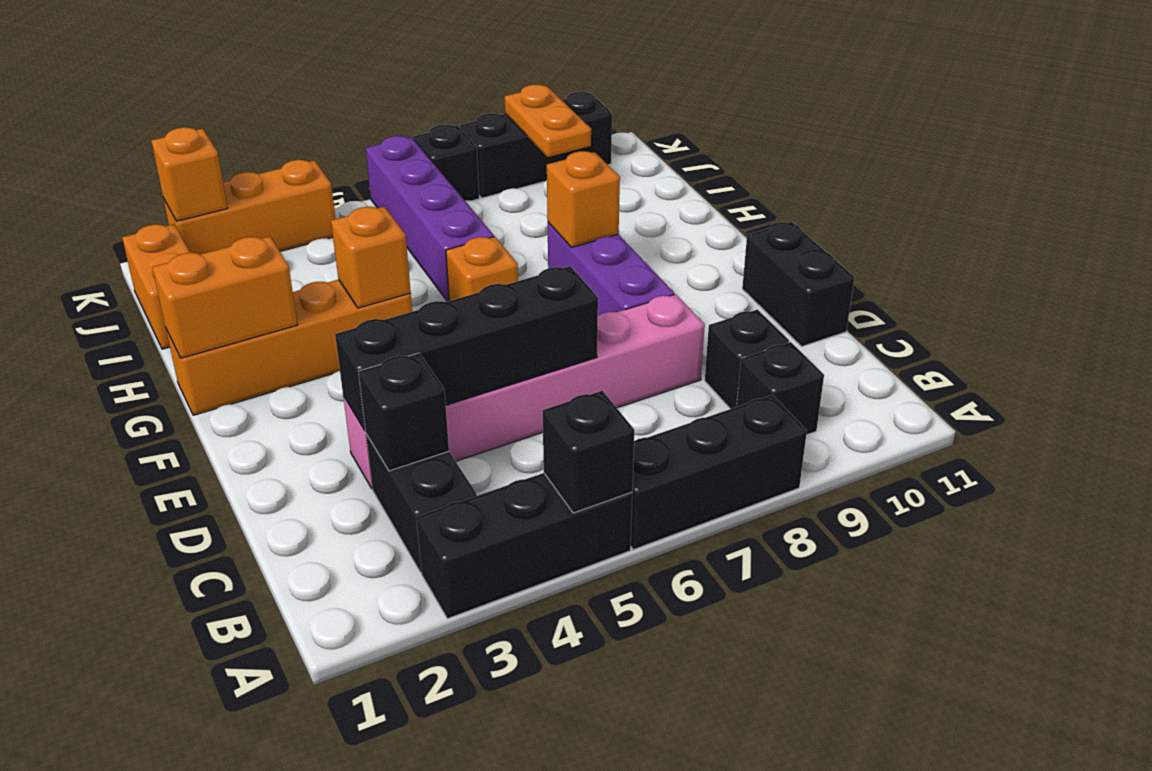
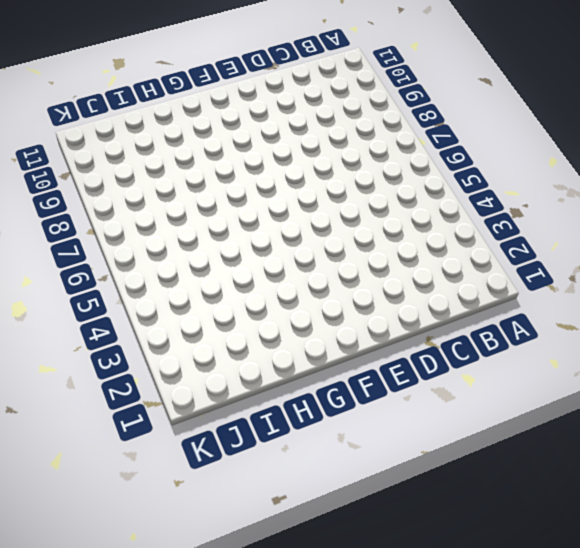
none -> black brick A3:A5 level 1
none -> black brick A6:A8 level 1
none -> black brick B3:C3 level 1

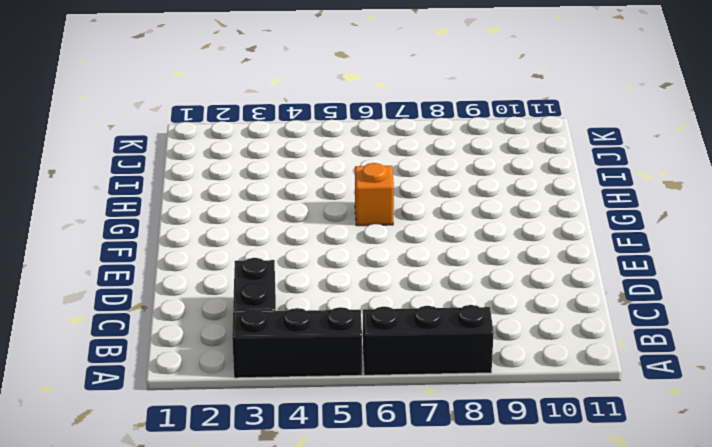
none -> black brick B9 level 1
none -> black brick C9 level 1
none -> pink brick D3:D8 level 1

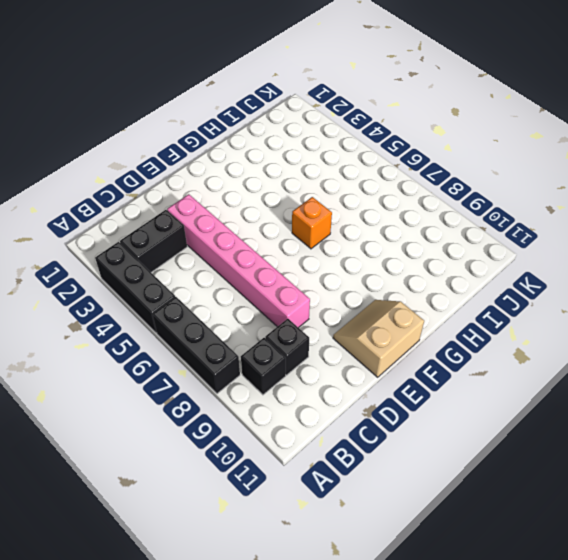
tan slope E10:F11 level 1 top 11 -> black brick D11:E11 level 1
none -> purple brick E8:G8 level 1
none -> orange brick G1:G4 level 1
none -> purple brick H6:K6 level 1

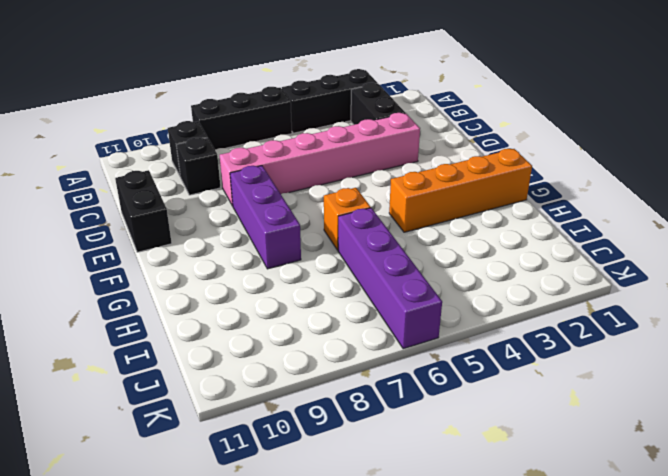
none -> orange brick I1:J1 level 1
none -> orange brick K2:K4 level 1
none -> black brick K7 level 1

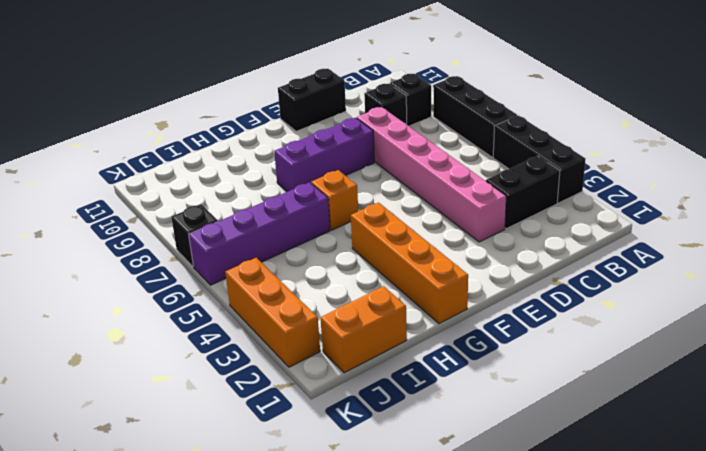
none -> black brick K8:K10 level 1
none -> black brick A5 level 2
none -> black brick C3 level 2

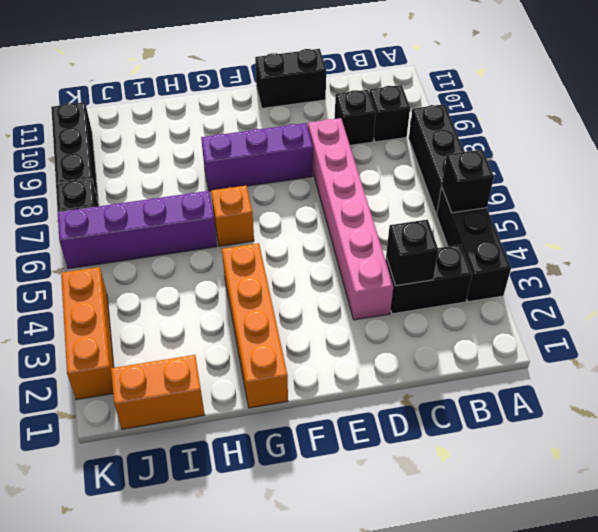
none -> black brick D3:D6 level 2
none -> orange brick G1:G2 level 2
none -> orange brick G4 level 2

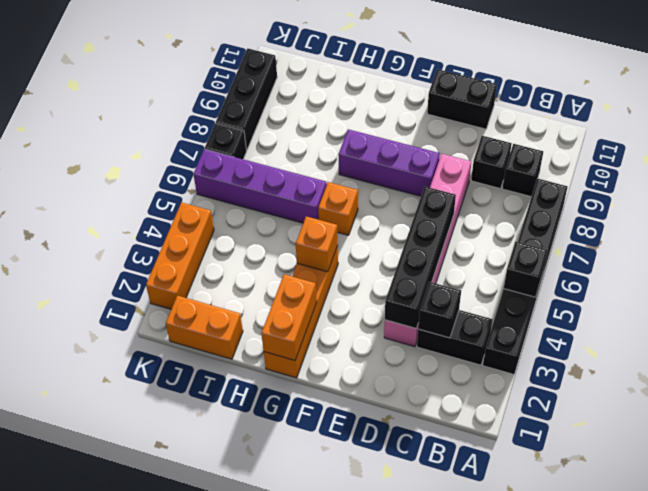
none -> orange brick G8 level 2
none -> orange plate J9:K9 level 2
none -> orange brick K2 level 2

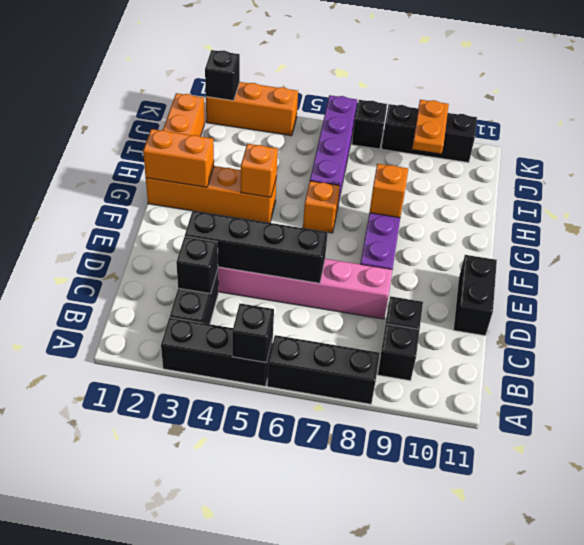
black brick K2 level 2 -> orange brick K2 level 2

